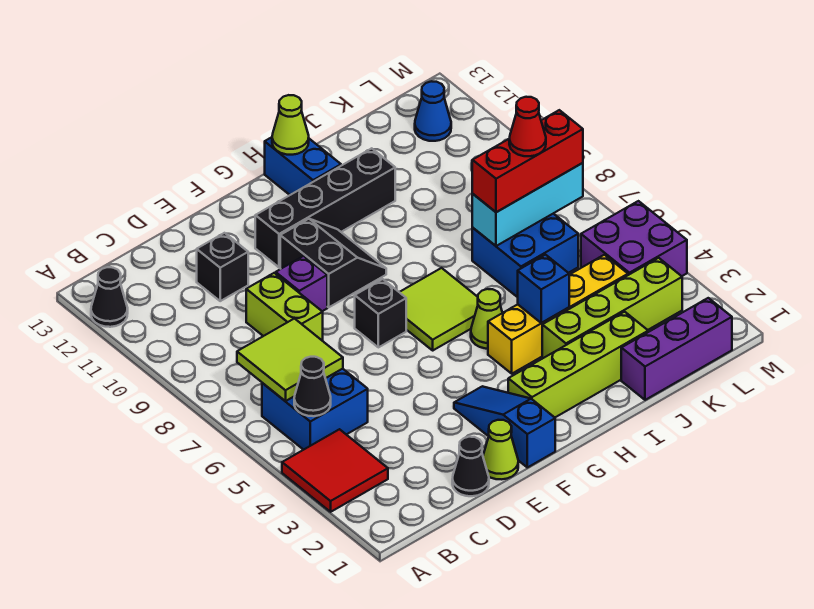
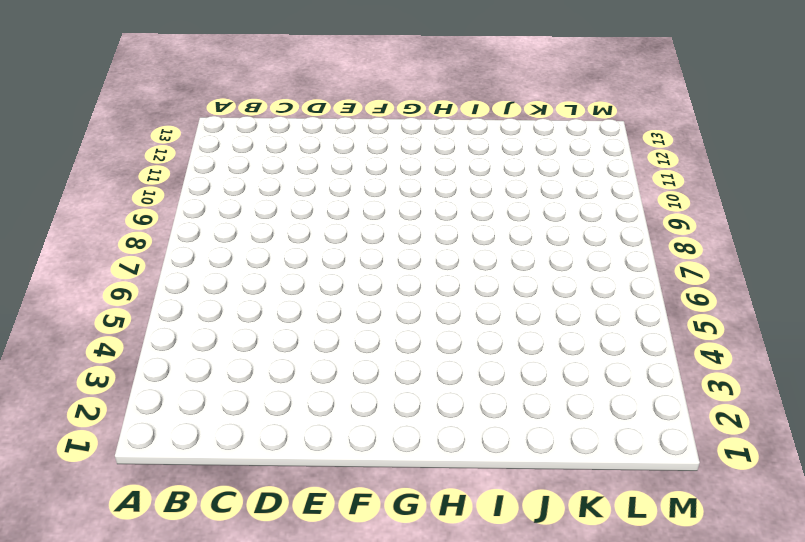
none -> red tile A3:B4 level 1
none -> black cone A12 level 1
none -> blue brick B5:C6 level 1

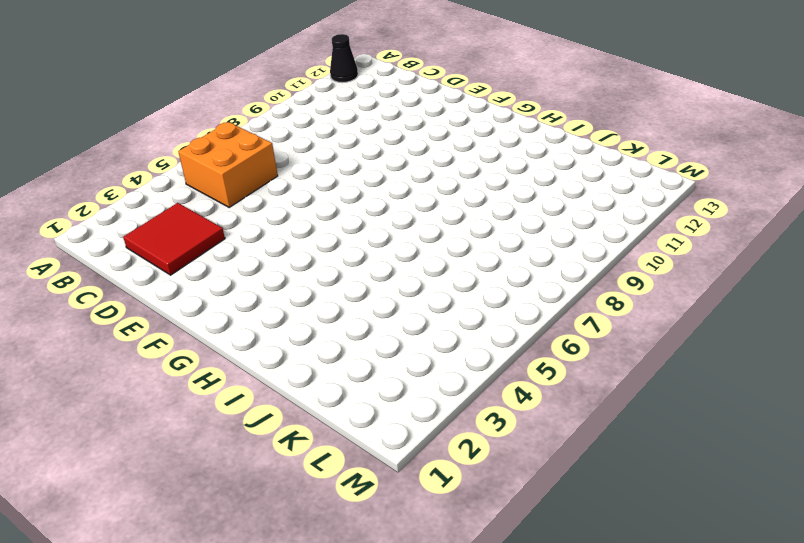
orange brick B5:C6 level 1 -> blue brick B5:C6 level 1
red tile C2:D3 level 1 -> red tile A3:B4 level 1
none -> black cone D1 level 1
none -> lime brick D8:D9 level 1
none -> black brick D11 level 1

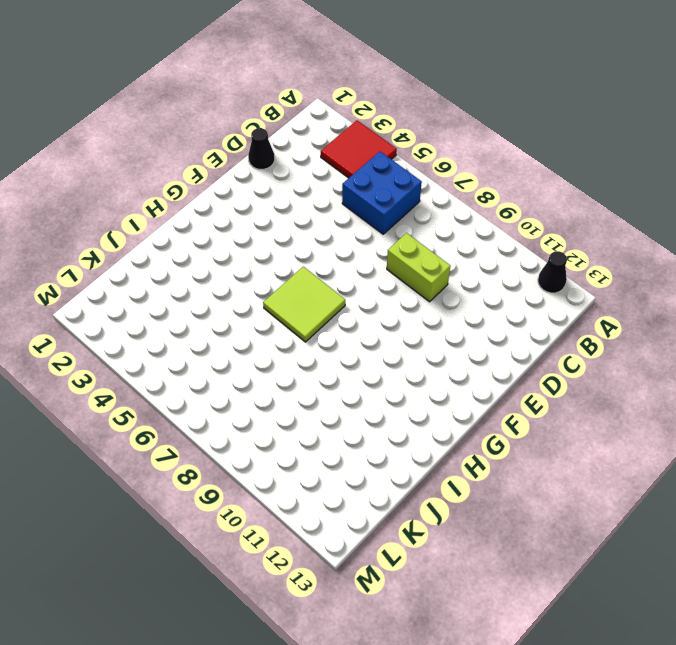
none -> black brick D11 level 1
none -> lime cone E1 level 1
none -> purple brick E9 level 1

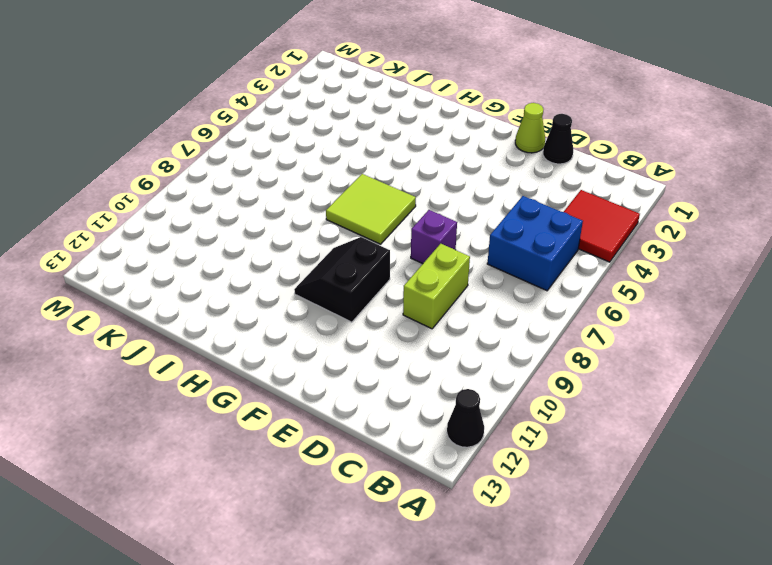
purple brick E7 level 1 -> purple brick E9 level 1
none -> black brick D11 level 1
none -> blue slope F1:F3 level 1 top 1
none -> black brick F7 level 1

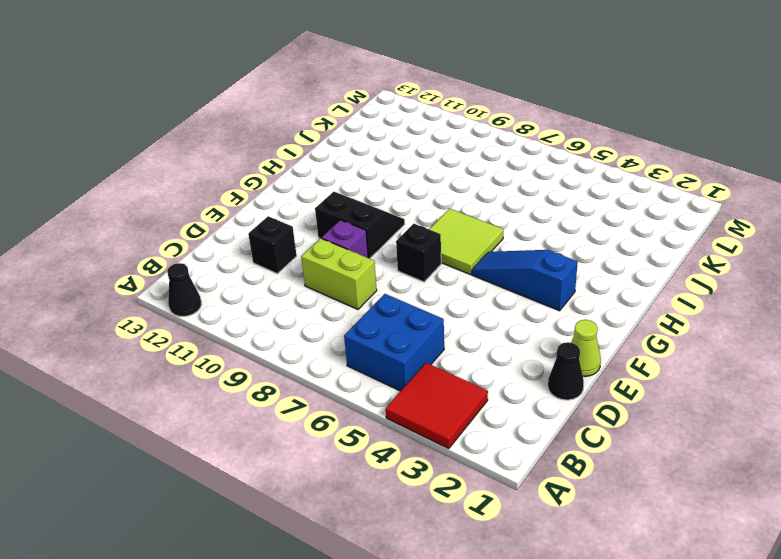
blue slope G3:G5 level 1 top 3 -> blue slope F1:F3 level 1 top 1
none -> black brick F11:I11 level 1
none -> lime brick G2:J2 level 1
none -> yellow brick H4:K4 level 1

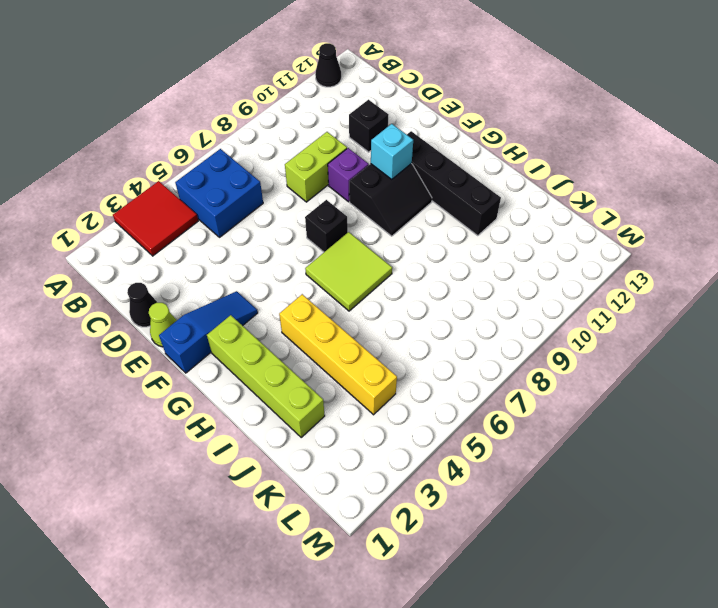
cyan brick F10 level 2 -> none
none -> lime cone H5 level 1
none -> blue brick H12:H13 level 1
none -> lime brick I3:L3 level 1

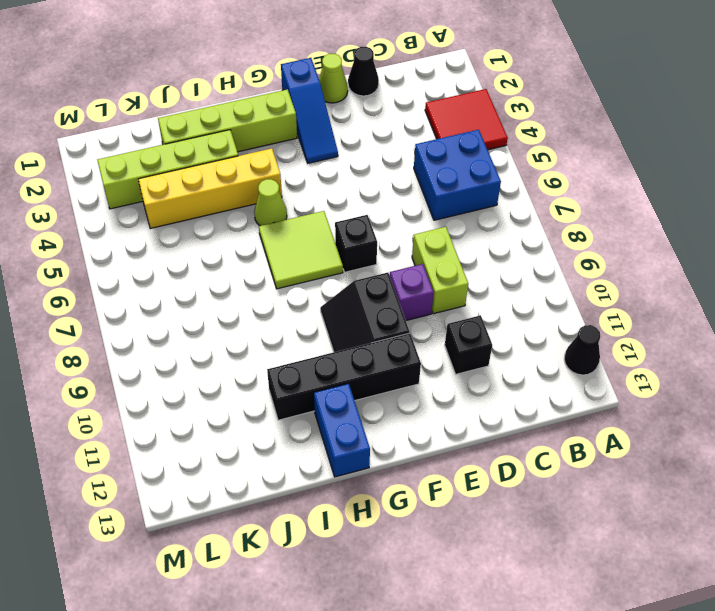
none -> purple brick J1:L1 level 1
none -> blue brick J6:K7 level 1
none -> purple brick L4:M5 level 1

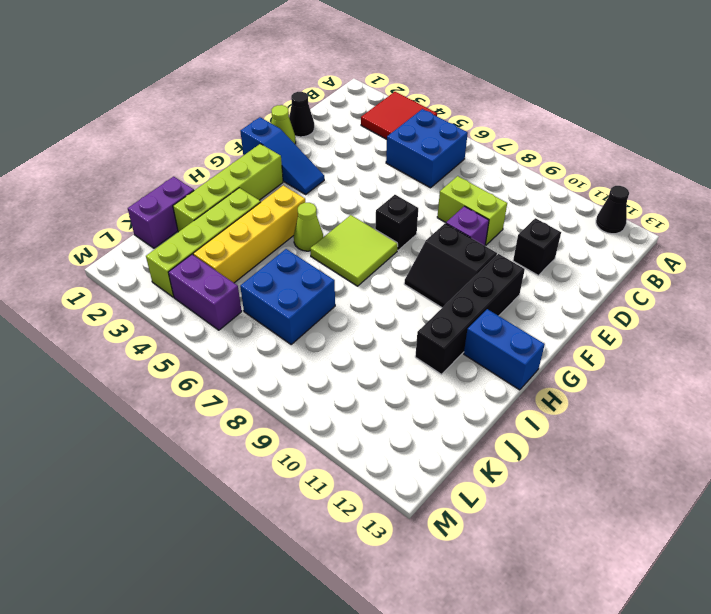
purple brick J1:K1 level 1 -> purple brick J1:L1 level 1
purple brick L4:L5 level 1 -> purple brick L4:M5 level 1
none -> blue cone L12 level 1
none -> black cone B5 level 2
none -> lime tile B6:C7 level 2

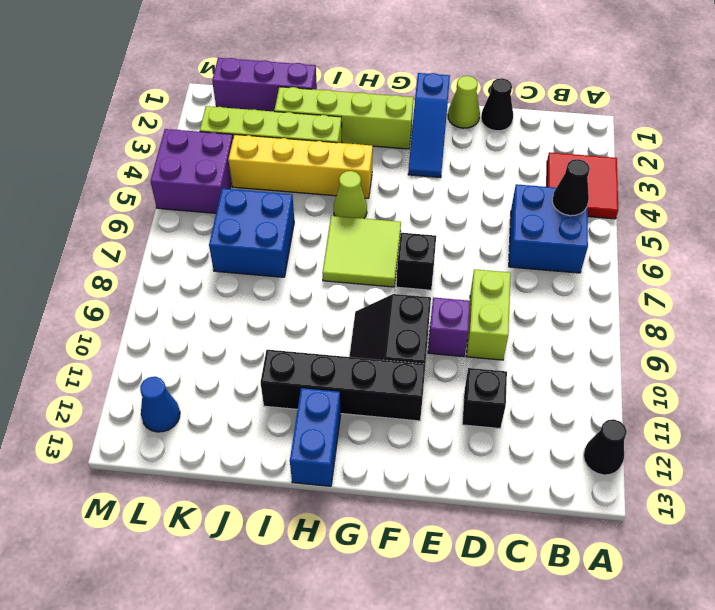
none -> lime tile B6:C7 level 2
none -> lime cone H13 level 2
none -> blue brick I4 level 2

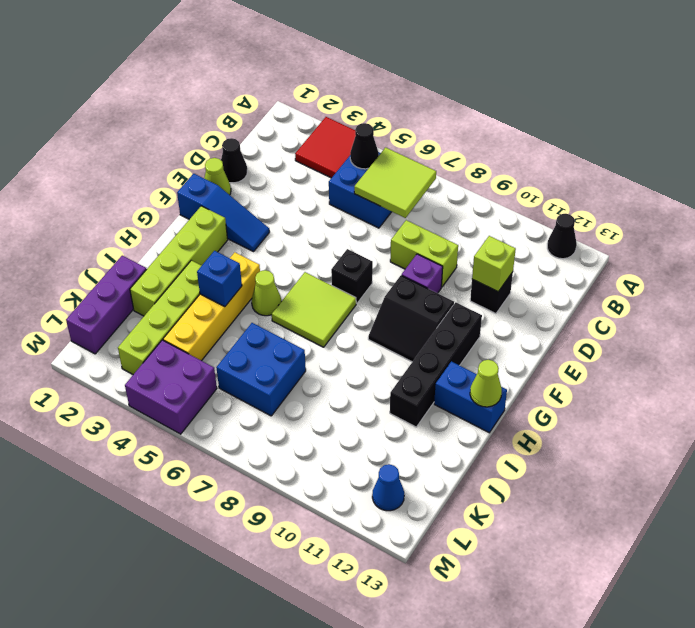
lime brick D11 level 2 -> none
none -> cyan brick J7:L7 level 2
none -> red brick J7:L7 level 3
none -> red cone K7 level 4

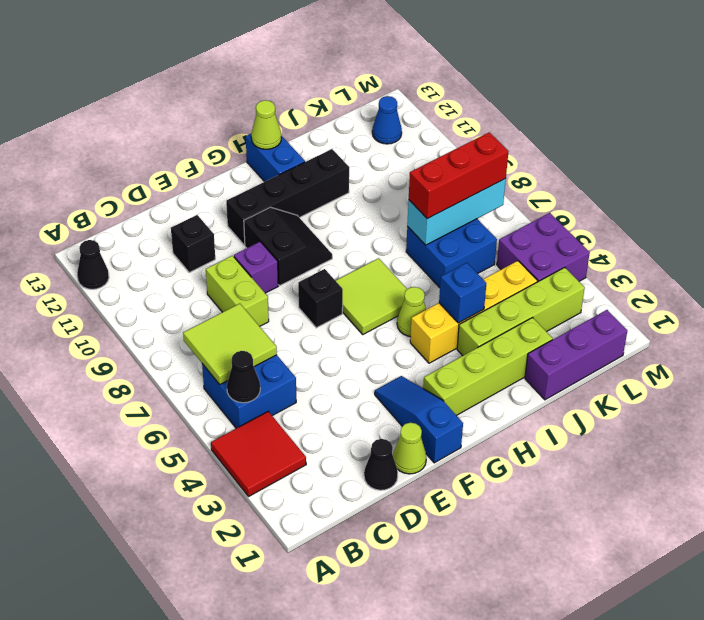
none -> red cone K7 level 4

